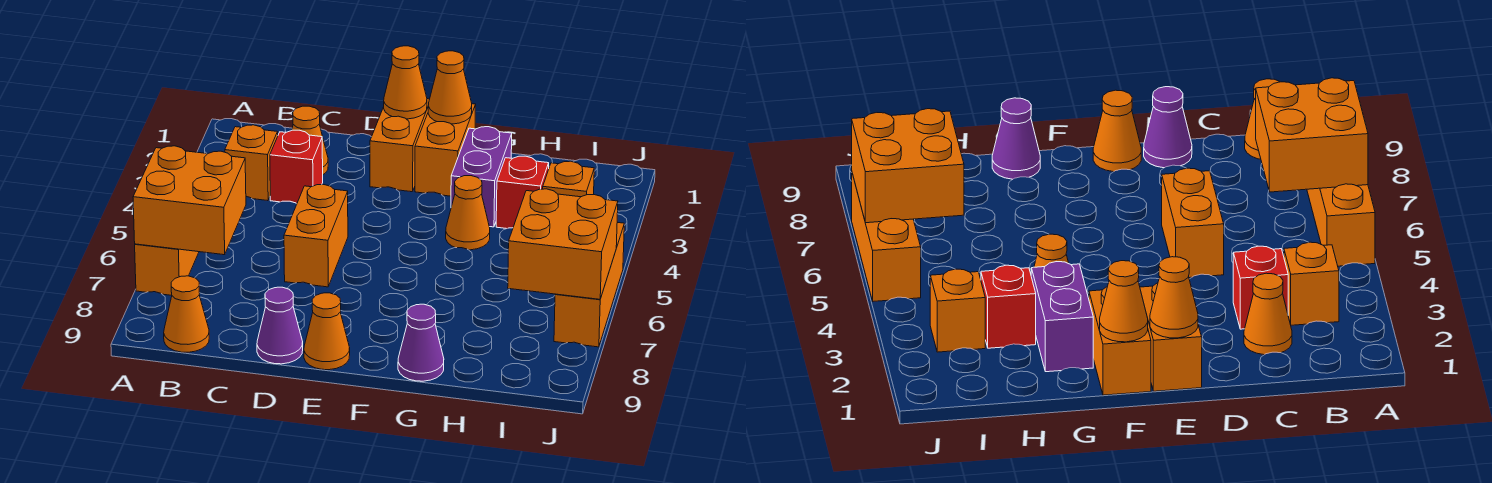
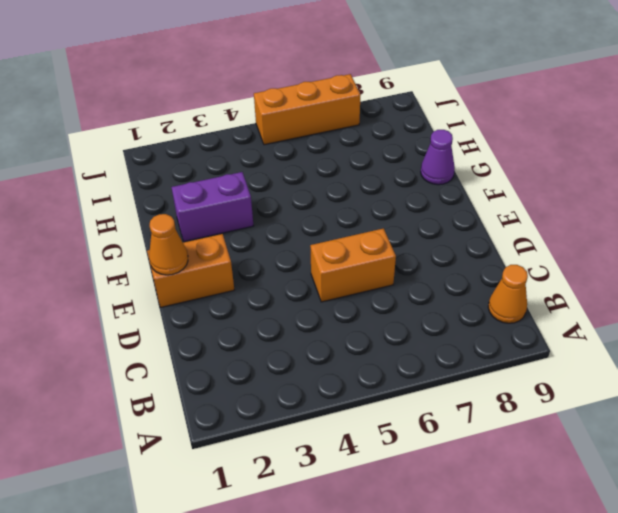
none -> orange brick A5:A7 level 1
none -> orange brick B3 level 1
none -> orange cone C2 level 1

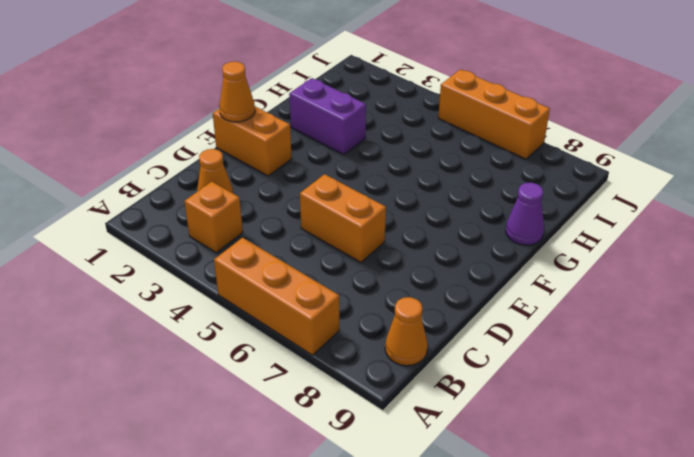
none -> red brick C3 level 1
none -> purple cone D9 level 1
none -> orange cone E9 level 1

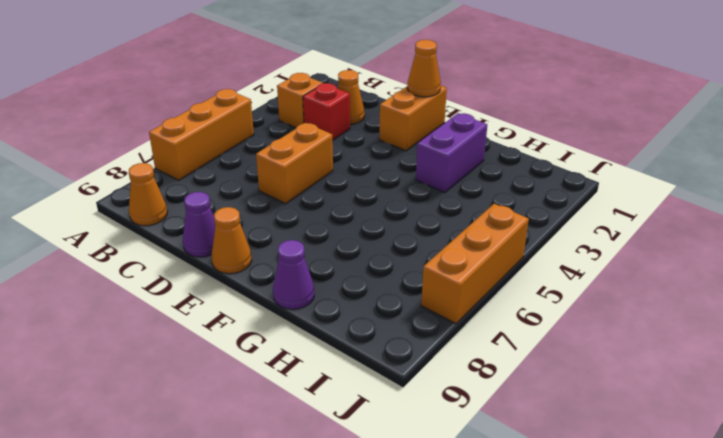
none -> orange brick F1:F2 level 1
none -> orange cone G4 level 1
none -> red brick H3 level 1

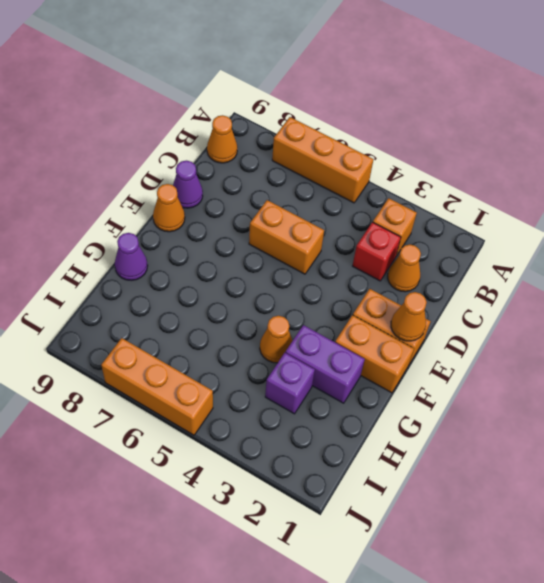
purple brick H3 level 1 -> red brick H3 level 1
none -> orange brick I3 level 1
none -> orange brick A6:B7 level 2
none -> orange cone F1 level 2

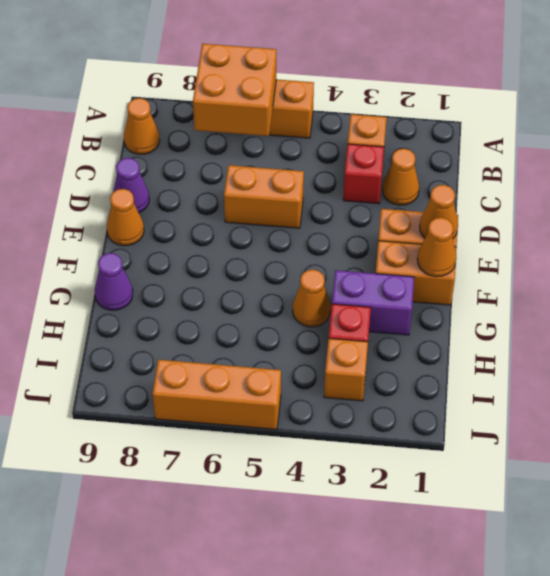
none -> orange brick I6:J7 level 2

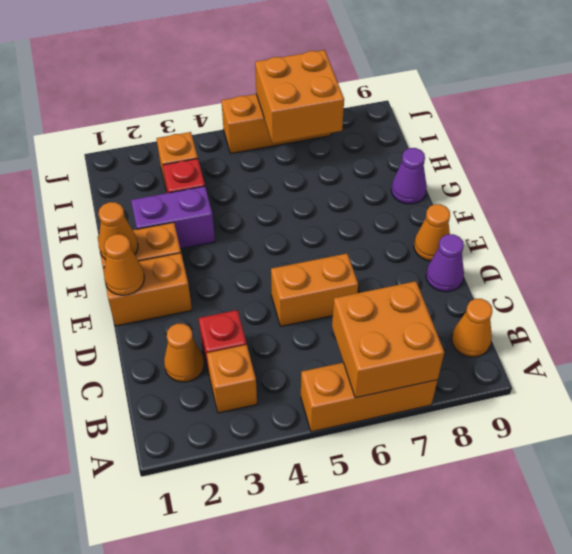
none -> orange cone G4 level 1

